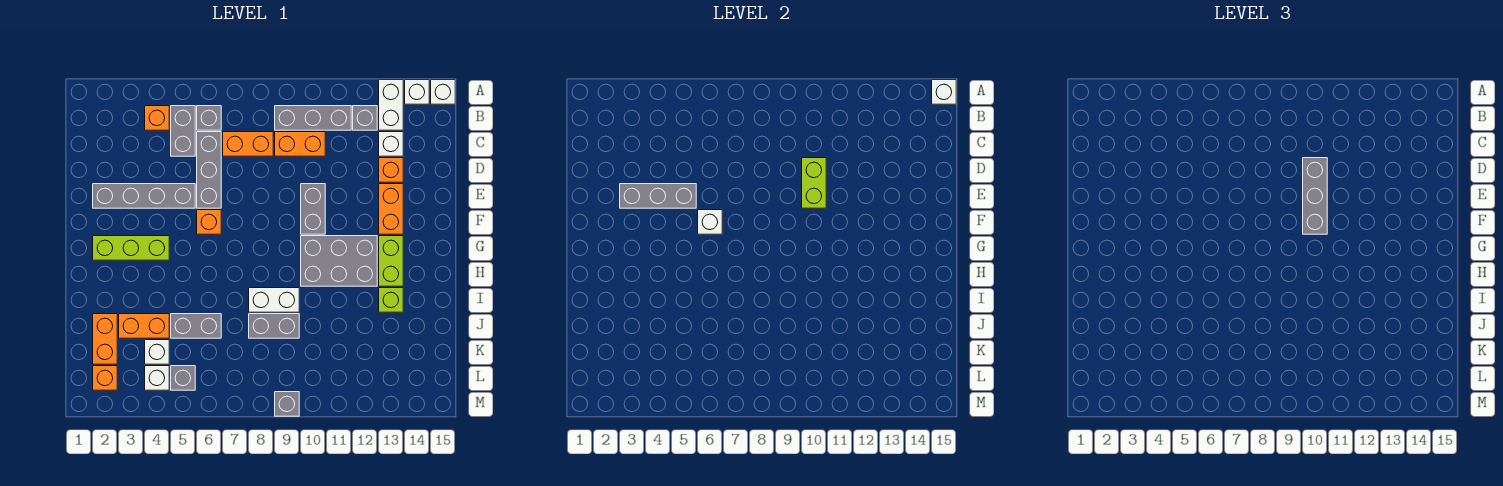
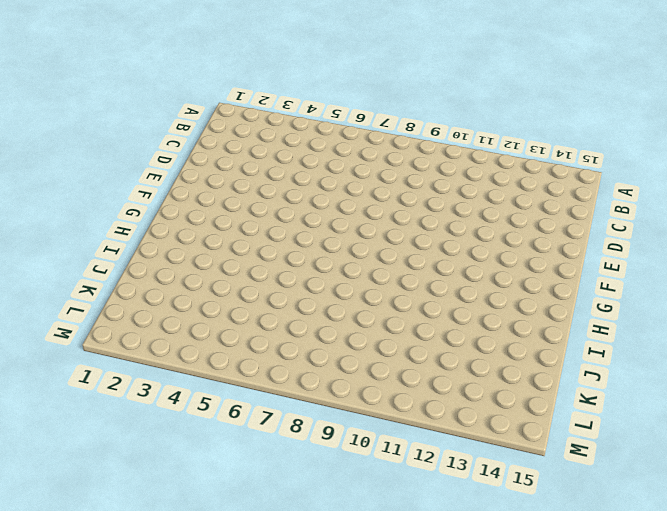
none -> white brick A13:B13 level 1
none -> white brick A14 level 1
none -> white brick A15 level 1
none -> orange brick B4 level 1

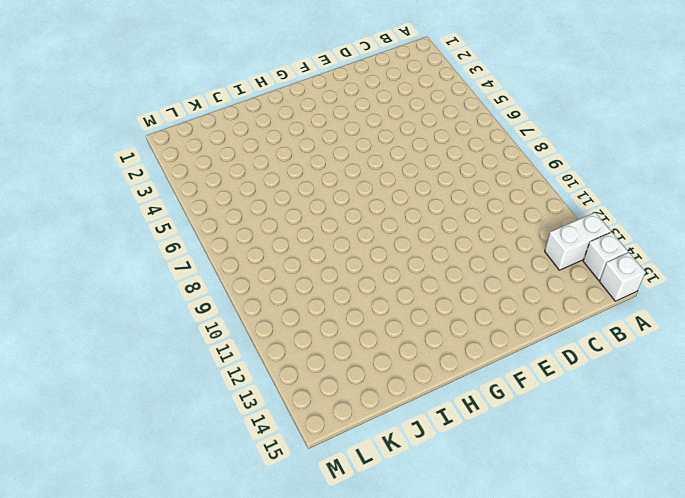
none -> orange brick B4 level 1
none -> grey brick B5:C5 level 1
none -> grey brick B6 level 1
none -> grey brick B9:B11 level 1

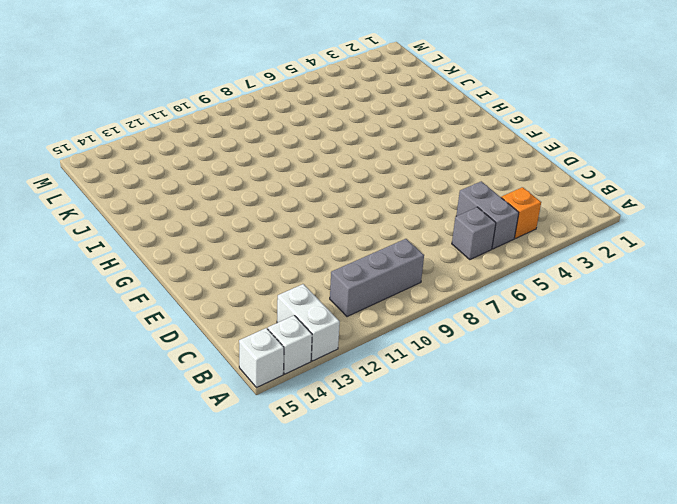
none -> grey brick B12 level 1
none -> grey brick C6:E6 level 1
none -> orange brick C7:C8 level 1
none -> orange brick C9:C10 level 1

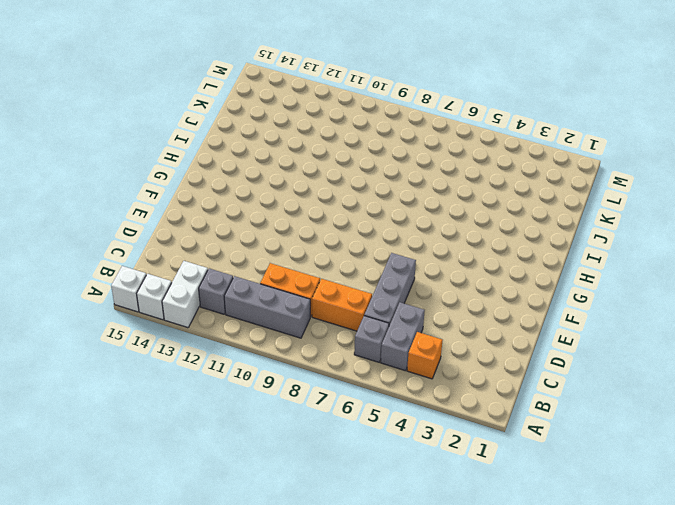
none -> white brick C13 level 1
none -> orange brick D13 level 1
none -> grey brick E2:E5 level 1
none -> grey brick E10:F10 level 1

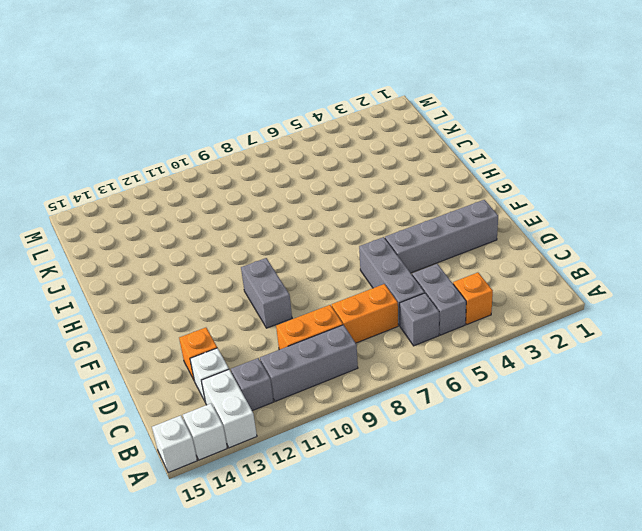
none -> orange brick E13:F13 level 1
none -> orange brick F6 level 1
none -> lime brick G2:G4 level 1
none -> grey brick G10:H12 level 1

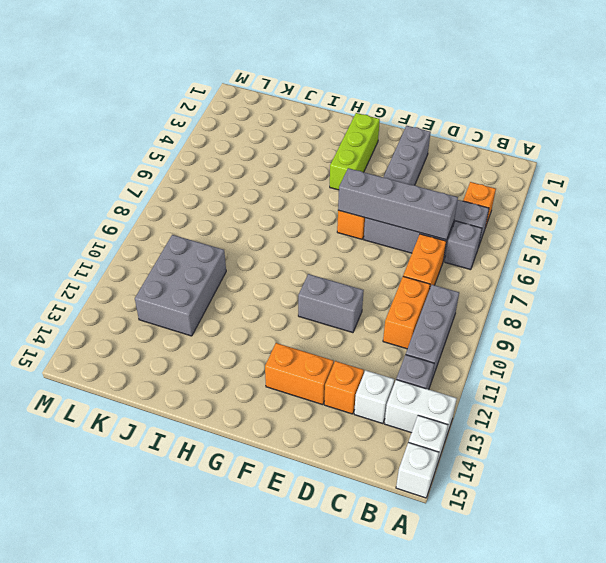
grey brick C6:F6 level 2 -> white brick F6 level 2
grey brick J10:K12 level 1 -> grey brick G10:H12 level 1
none -> lime brick G13:H13 level 1
none -> white brick I8:I9 level 1
none -> lime brick I13 level 1
none -> orange brick J2:K2 level 1

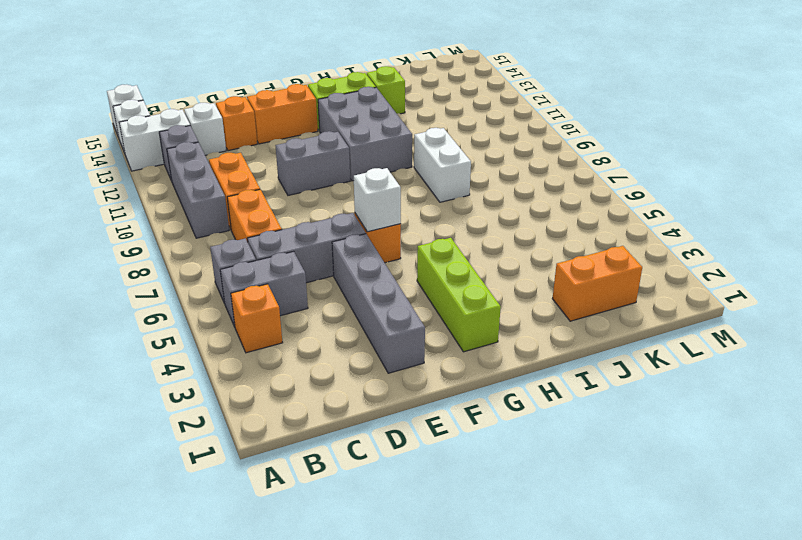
none -> orange brick J3:J4 level 1
none -> grey brick J5:J6 level 1
none -> grey brick J8:J9 level 1
none -> white brick K4 level 1

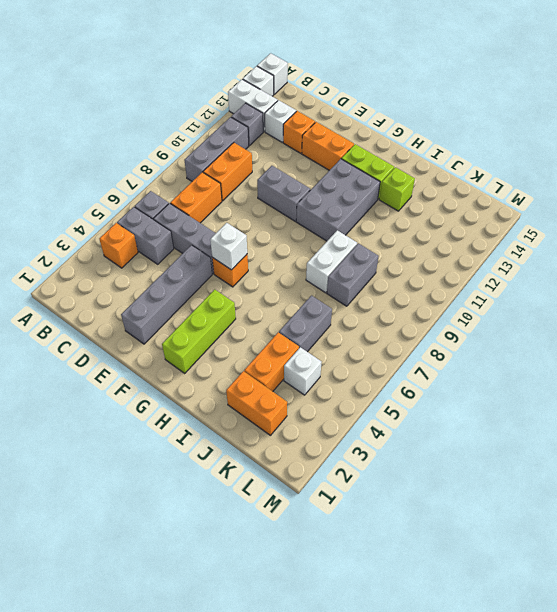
none -> orange brick L2 level 1
none -> white brick L4 level 1
none -> grey brick L5 level 1
none -> grey brick M9 level 1

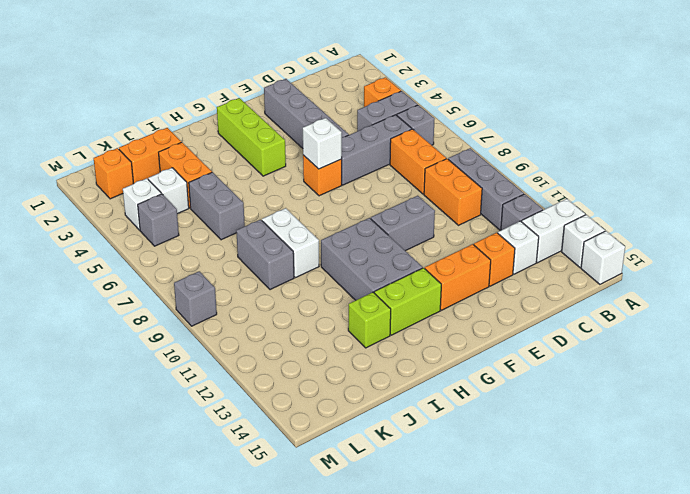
none -> white brick A15 level 2
none -> lime brick D10:E10 level 2
none -> grey brick E3:E5 level 2
none -> grey brick D10:F10 level 3

